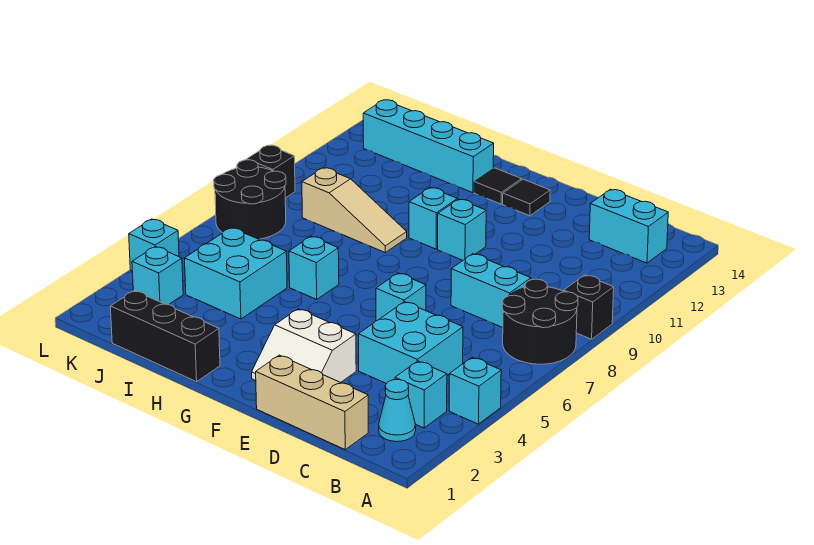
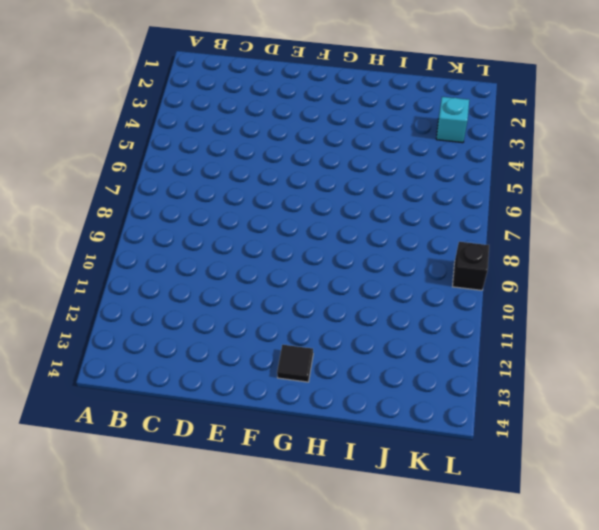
none -> cyan brick A4 level 1
none -> black round brick A7:B8 level 1
none -> black brick A9 level 1

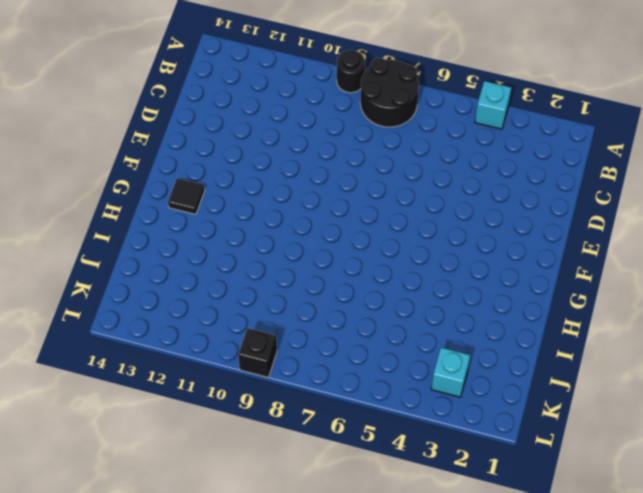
black round brick A9 level 1 -> black brick A9 level 1
none -> cyan cone B2 level 1
none -> cyan brick B3 level 1
none -> cyan brick B13:C13 level 1

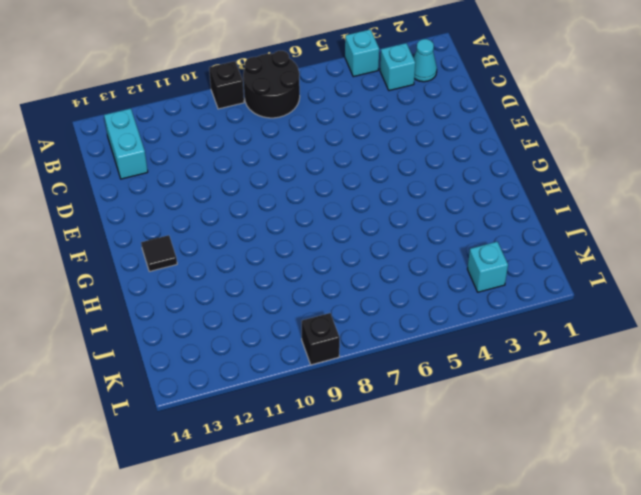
none -> tan brick C1:E1 level 1
none -> cyan brick C4:D5 level 1
none -> cyan brick C8:D8 level 1

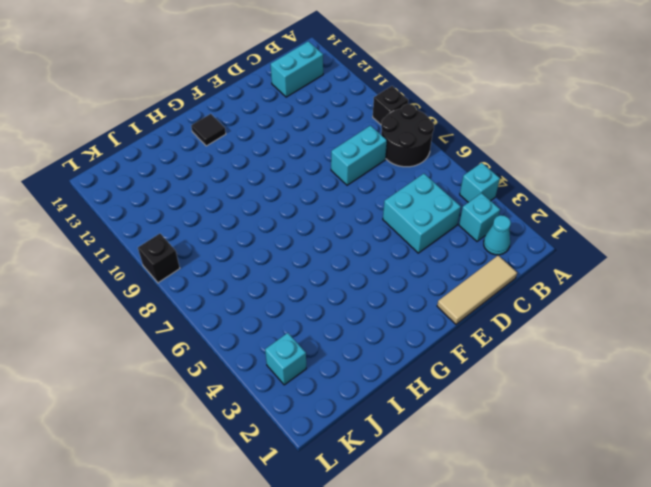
tan tile C1:E1 level 1 -> tan brick C1:E1 level 1
none -> white slope E2:F3 level 1 top 3
none -> cyan brick E6 level 1
none -> cyan brick F10 level 1

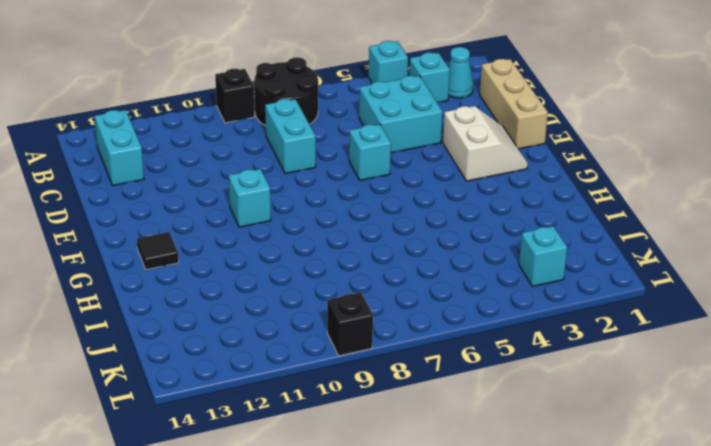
none -> black tile F13 level 1
none -> cyan brick G10 level 1
none -> black brick H1:J1 level 1

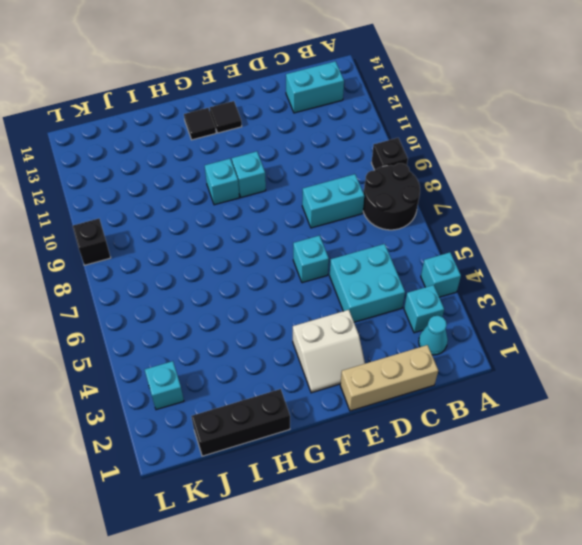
none -> cyan brick H6 level 1
none -> tan slope H9:J9 level 1 top J
none -> cyan brick H13:K13 level 1

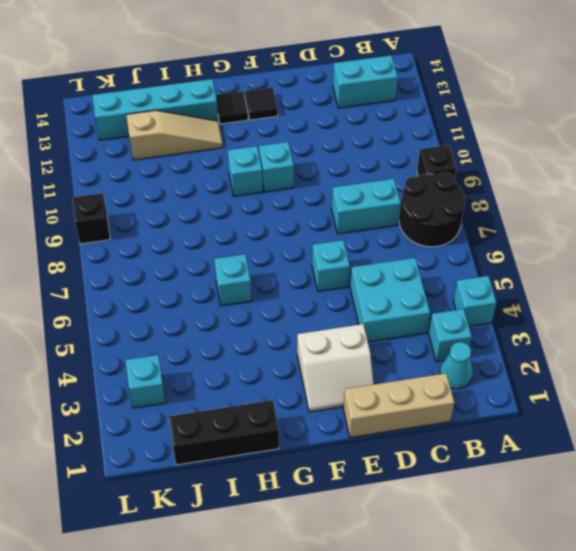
tan slope H12:J12 level 1 top J -> tan slope H9:J9 level 1 top J
none -> cyan brick I4:J5 level 1
none -> black round brick K7:L8 level 1
none -> cyan brick L4 level 1

